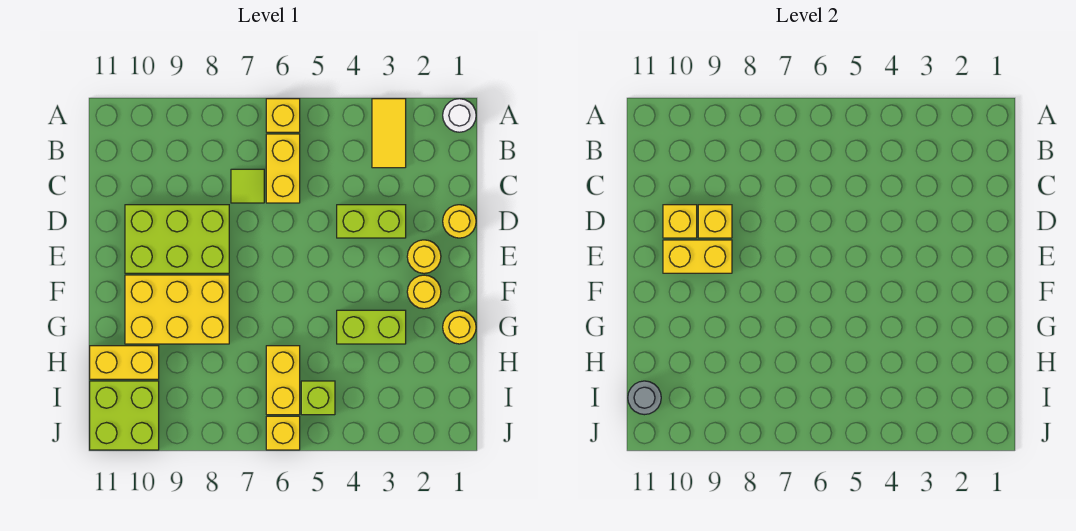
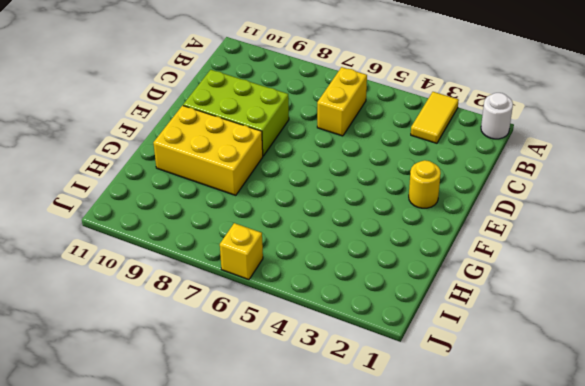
none -> yellow brick A6 level 1
none -> lime tile C7 level 1
none -> yellow round brick D1 level 1

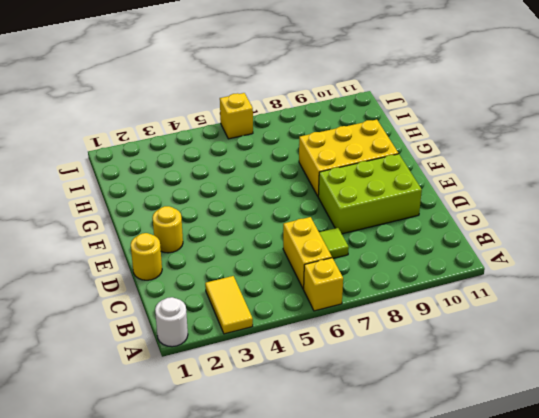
none -> lime brick D3:D4 level 1
none -> yellow round brick F2 level 1
none -> yellow round brick G1 level 1

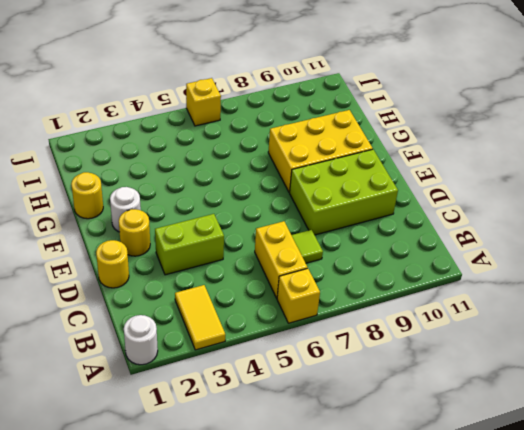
white round brick F2 level 1 -> yellow round brick F2 level 1
none -> lime brick G3:G4 level 1
none -> yellow brick H6:I6 level 1
none -> yellow brick H10:H11 level 1

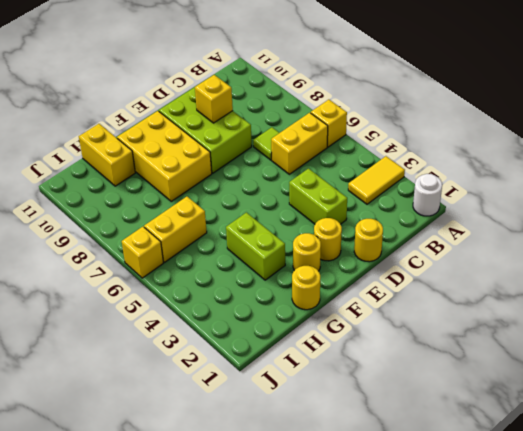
none -> lime brick I5 level 1
none -> lime brick I10:J11 level 1
none -> yellow brick D10 level 2

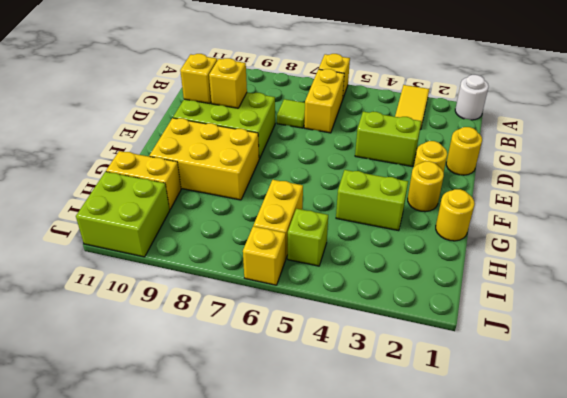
none -> yellow brick E9:E10 level 2
none -> grey round brick I11 level 2

